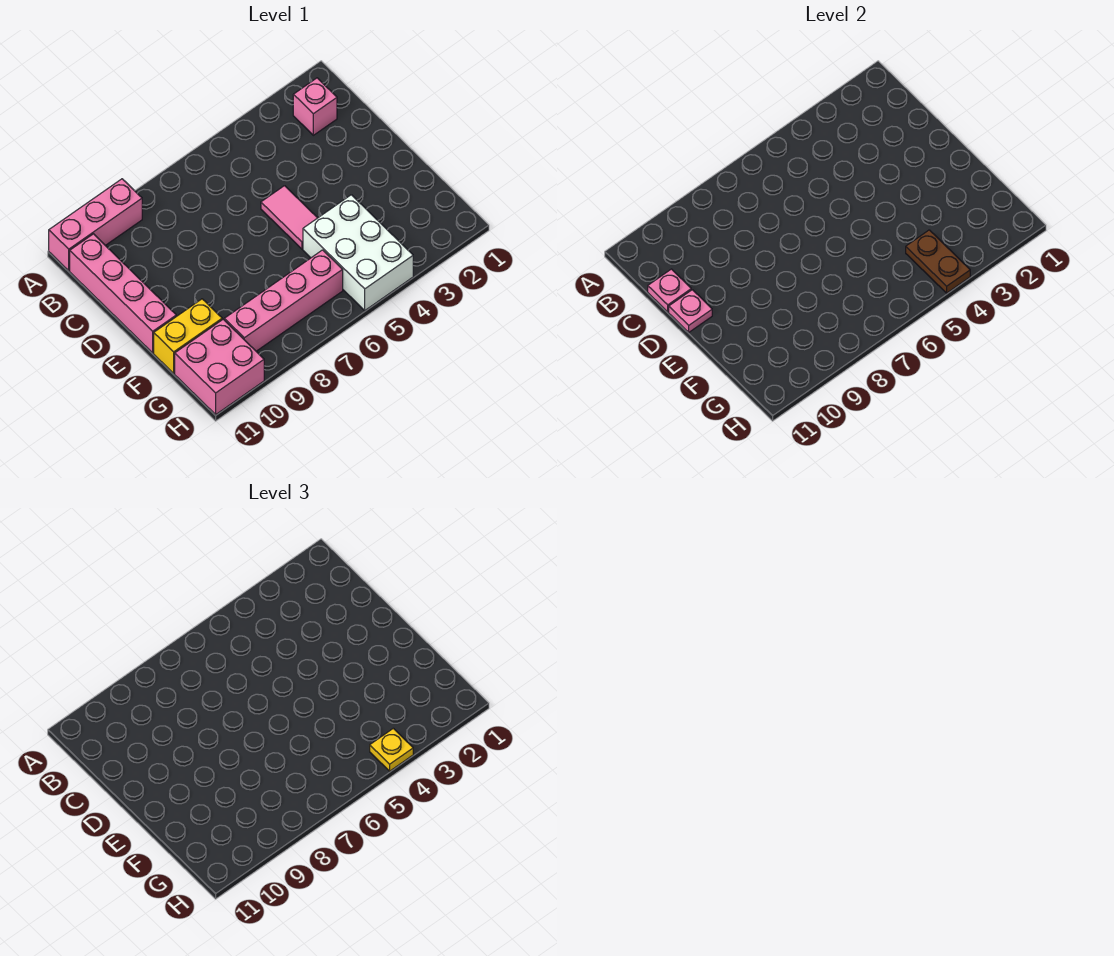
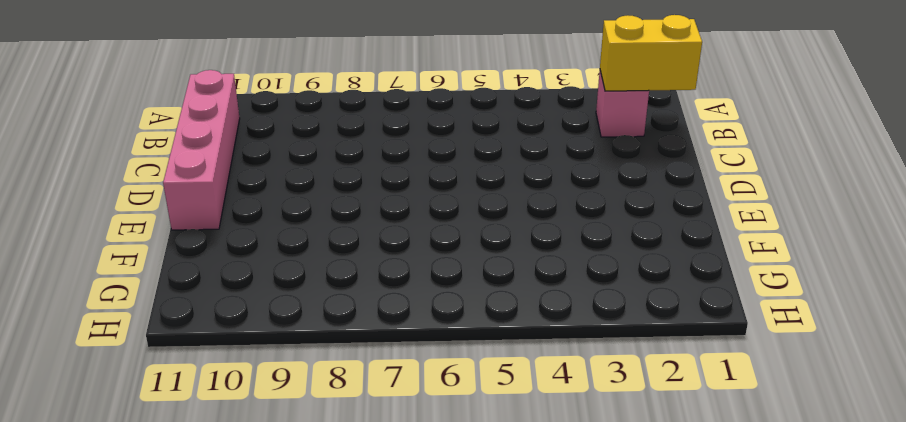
yellow brick B1:B2 level 2 -> yellow brick F10:F11 level 1
none -> pink brick A9:A11 level 1
none -> pink tile D5:E5 level 1
none -> white brick F4:H5 level 1

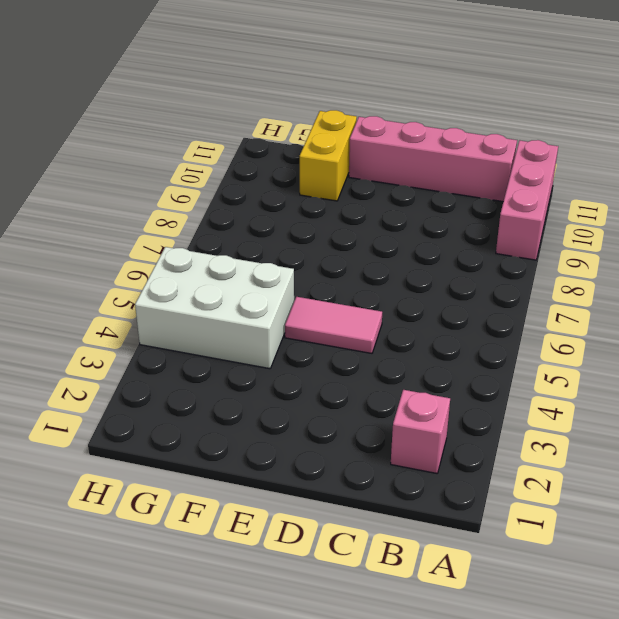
none -> pink brick G6:G9 level 1
none -> pink brick G10:H11 level 1
none -> pink plate C11 level 2

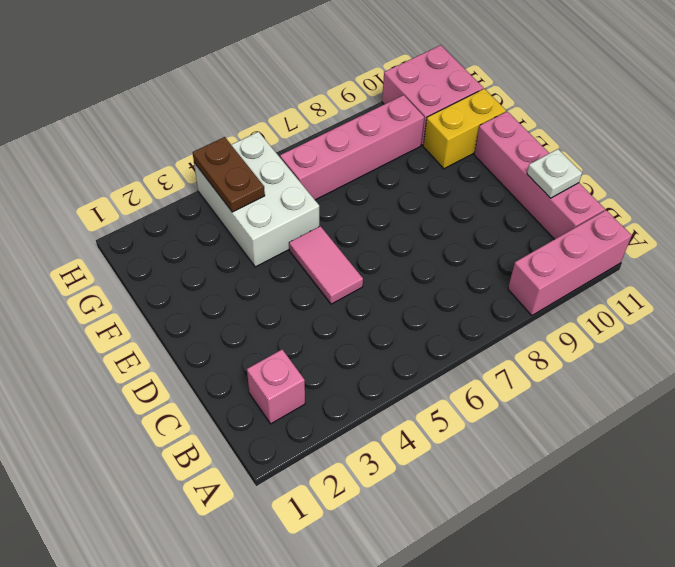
white plate C11 level 2 -> pink plate C11 level 2
none -> pink plate D11 level 2
none -> yellow plate H4 level 3

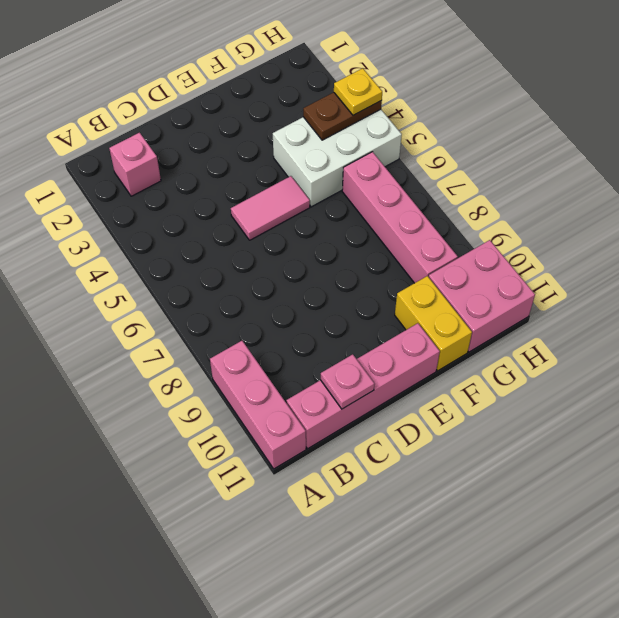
none -> pink plate D11 level 2

